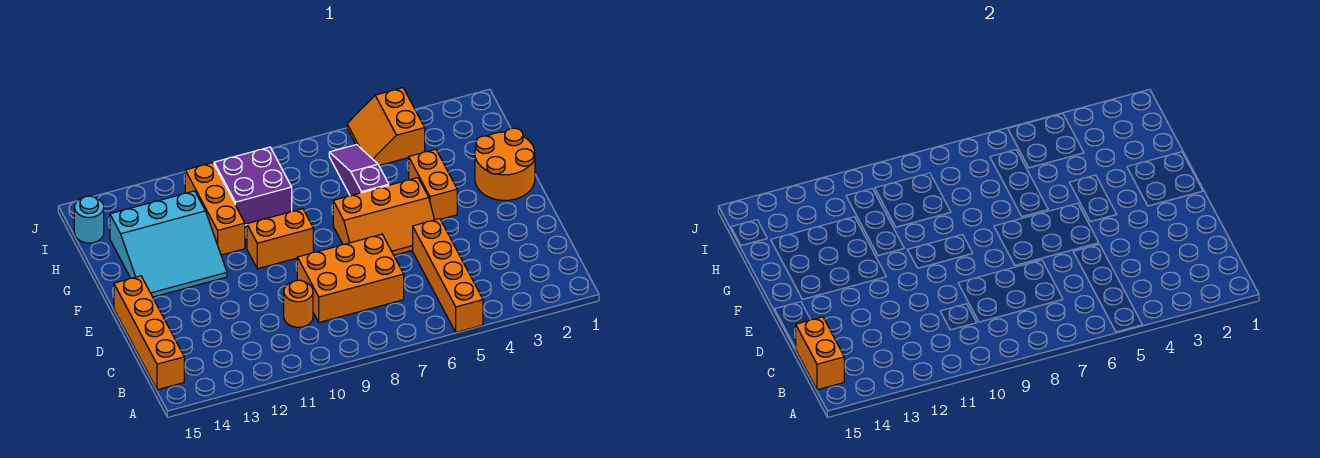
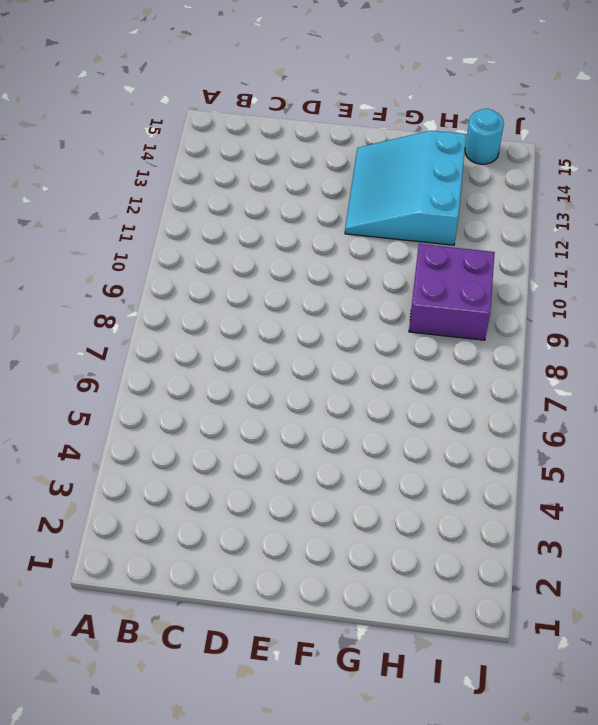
none -> orange brick A5:D5 level 1
none -> orange brick B15:E15 level 1
none -> orange brick C7:D9 level 1

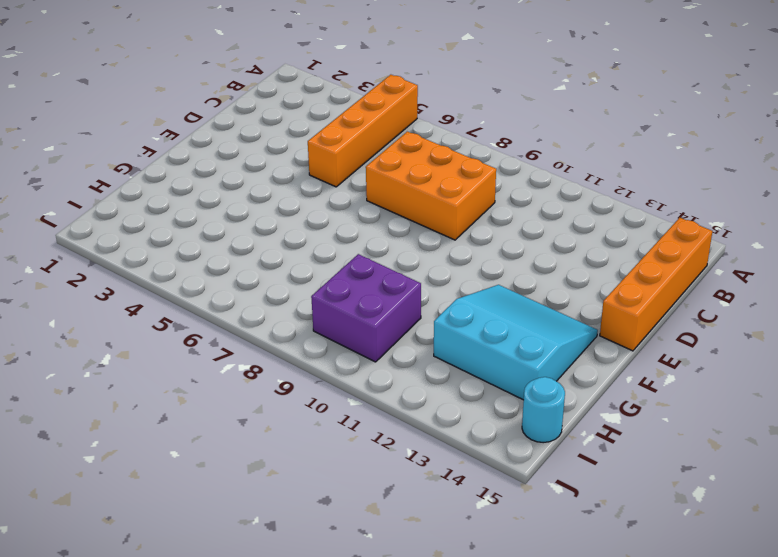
none -> orange round brick C10 level 1
none -> orange slope E5:F7 level 1 top F
none -> orange round brick F1:G2 level 1

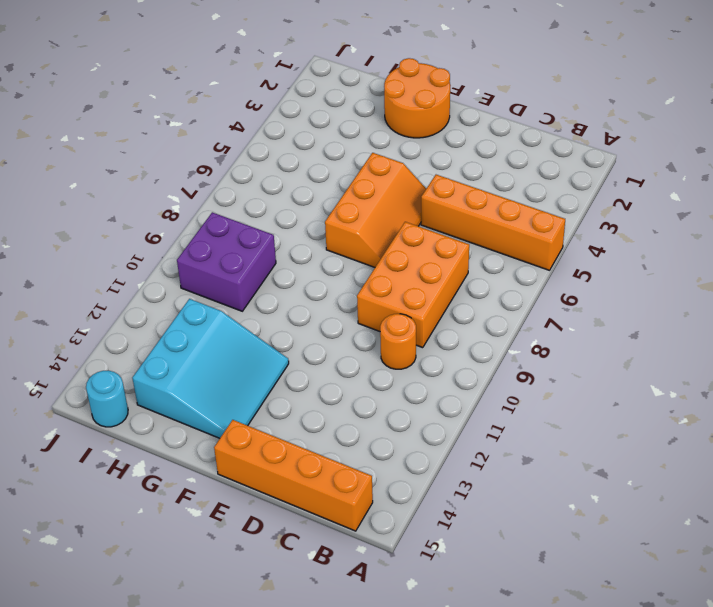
none -> orange brick F4:G4 level 1
none -> orange brick F9:F10 level 1
none -> purple slope G6:I6 level 1 top G

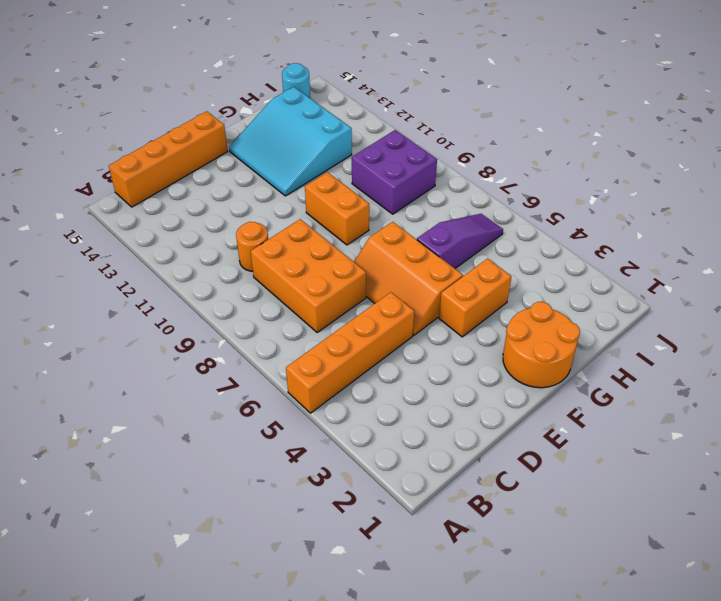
none -> orange brick G11:I11 level 1
none -> orange slope I4:J5 level 1 top 4
none -> orange brick B15:C15 level 2

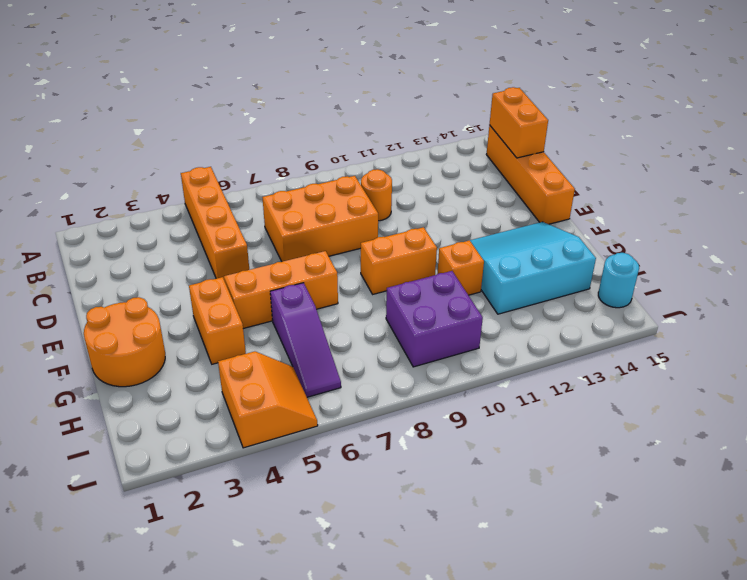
orange brick G11 level 1 -> orange brick G11:I11 level 1

